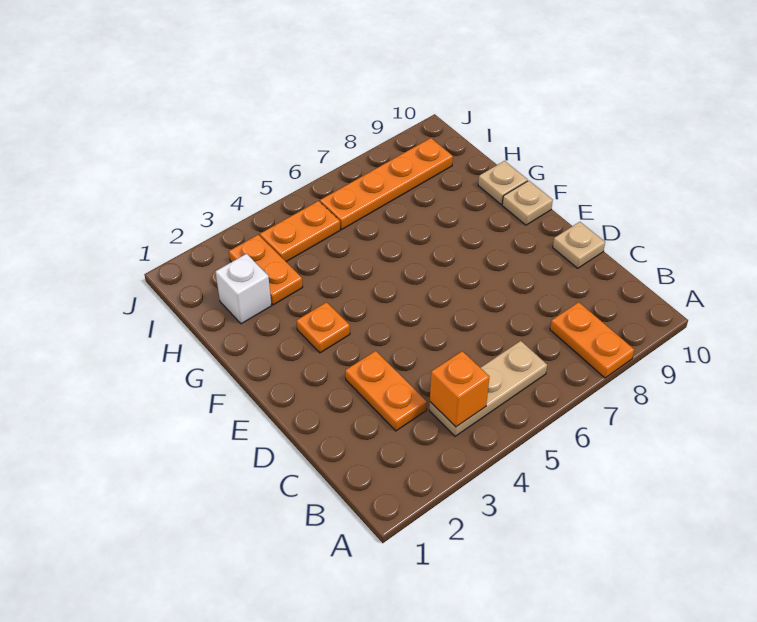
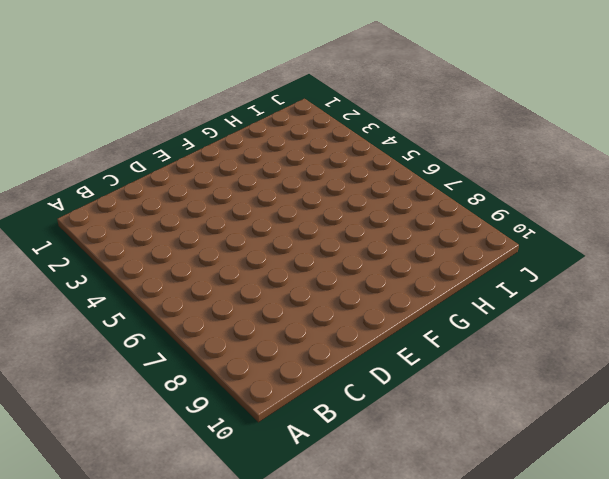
none -> orange plate A8:B8 level 1
none -> tan plate B4:B6 level 1
none -> orange plate C3:D3 level 1

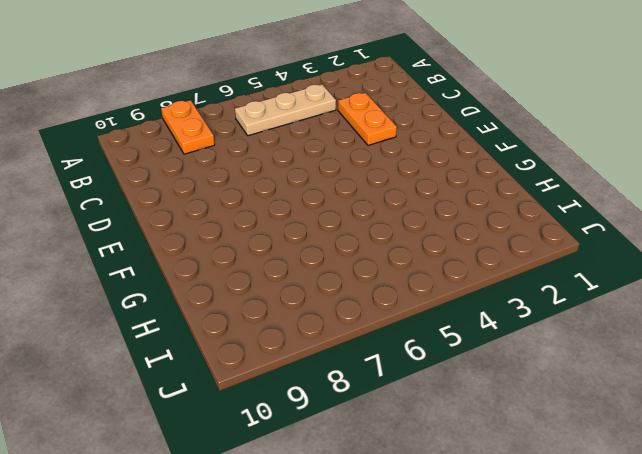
none -> tan plate D10 level 1
none -> orange plate F3 level 1
none -> tan plate F10 level 1

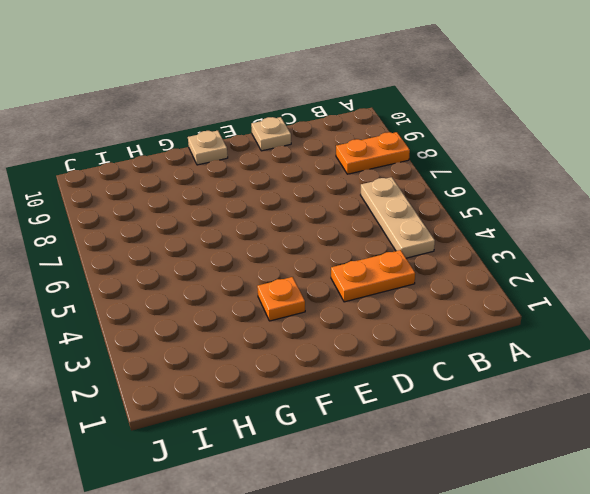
none -> tan plate G10 level 1
none -> white brick H2 level 1
none -> orange plate H3:I3 level 1

